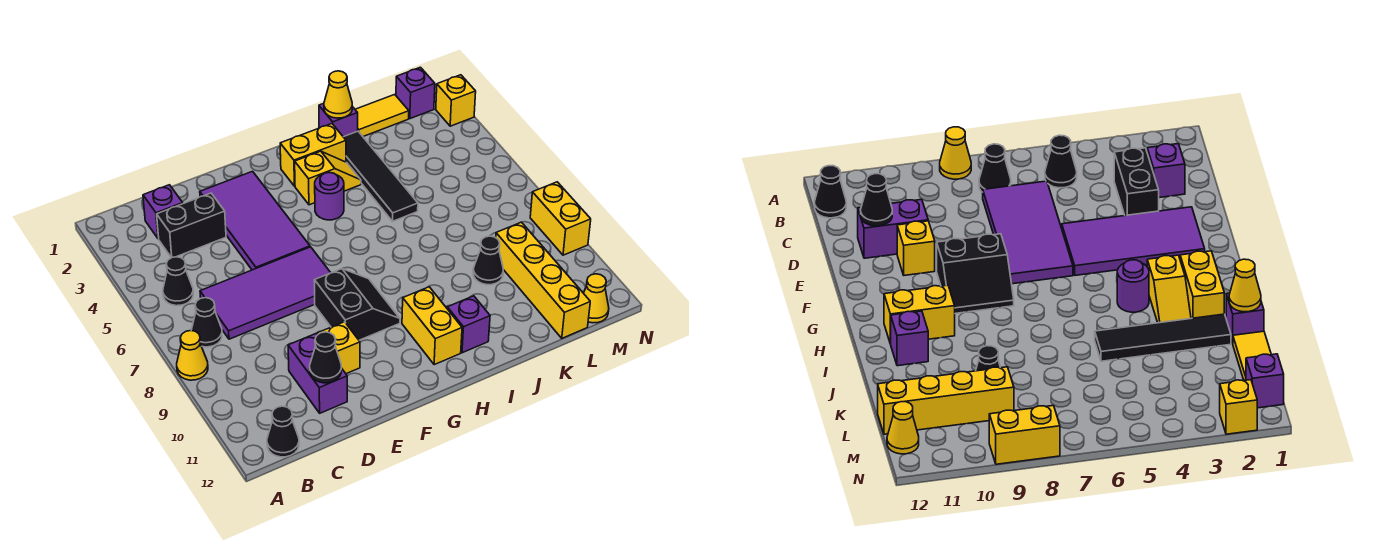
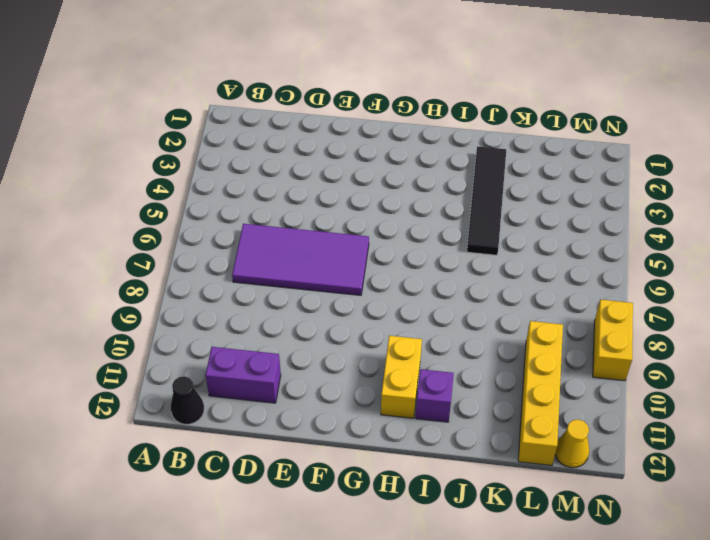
purple brick C11:D11 level 1 -> purple brick D10:D11 level 1
none -> yellow cone A8 level 1
none -> black cone B5 level 1
none -> black cone B7 level 1

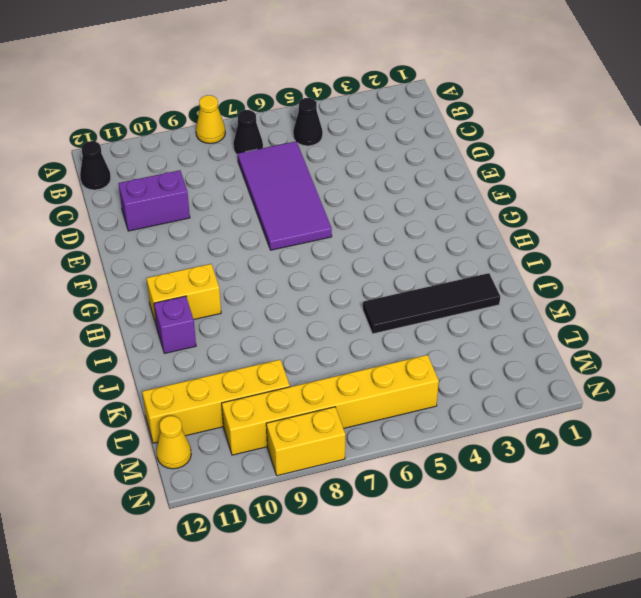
yellow brick M5:M10 level 1 -> none
none -> purple brick C2 level 1
none -> black brick C3:D3 level 1
none -> purple tile E2:F5 level 1

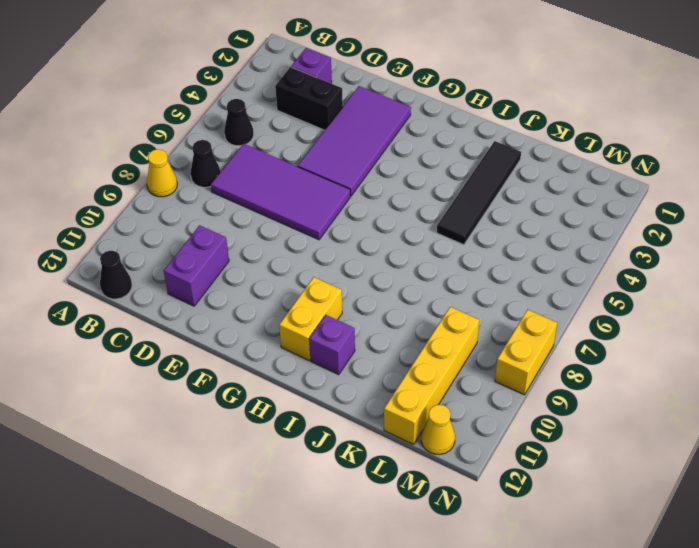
none -> yellow brick E10 level 1
none -> black slope F8:G9 level 1 top F
none -> yellow brick H2:I2 level 1

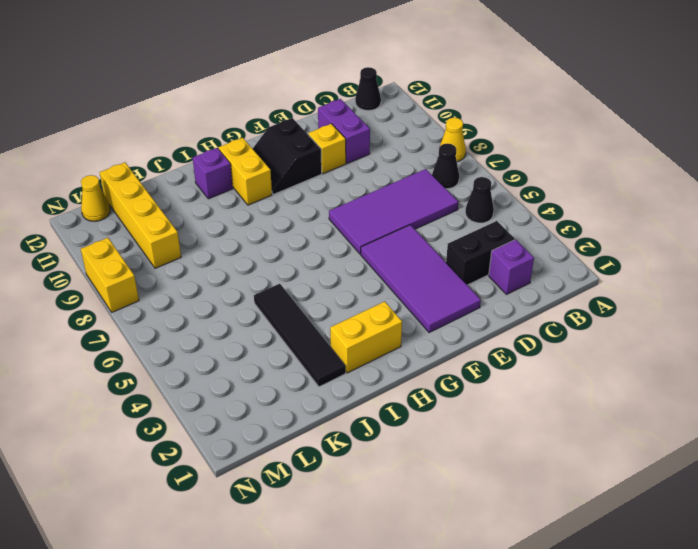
black slope F10:G11 level 1 top F -> black slope F8:G9 level 1 top F
none -> yellow slope H3:I3 level 1 top H
none -> purple round brick H4 level 1
none -> purple brick J1 level 1

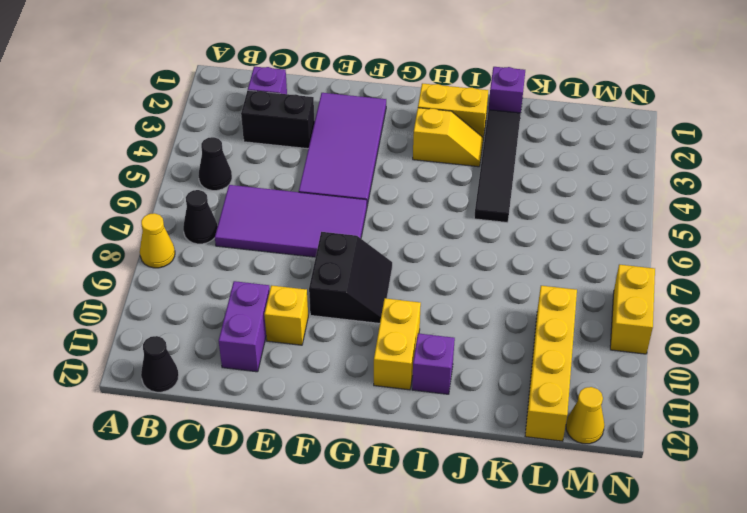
none -> purple round brick H4 level 1
none -> yellow tile K1:L1 level 1
none -> black cone K9 level 1

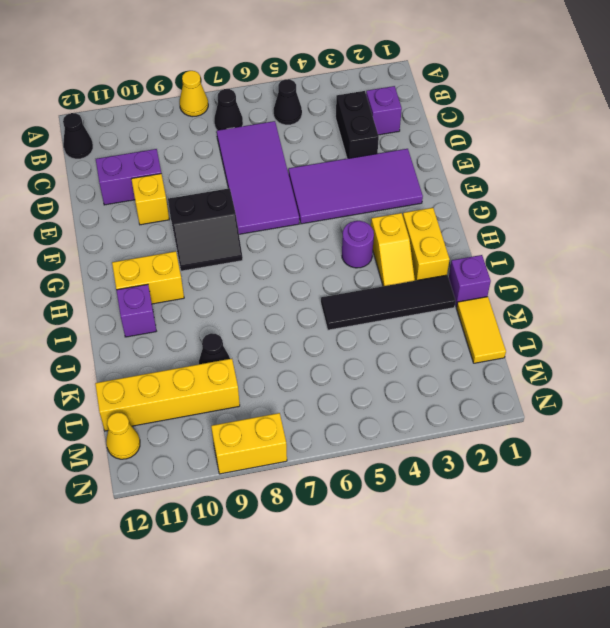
none -> purple brick M1 level 1
none -> yellow brick N2 level 1
none -> black cone D11 level 2

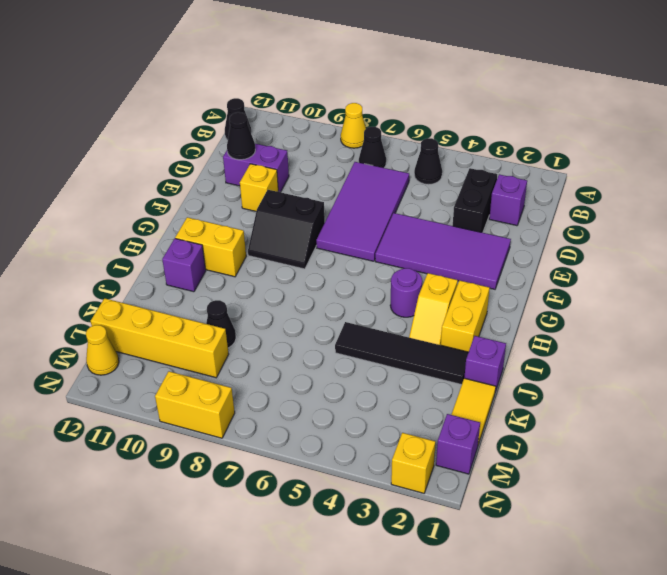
none -> yellow cone J1 level 2

